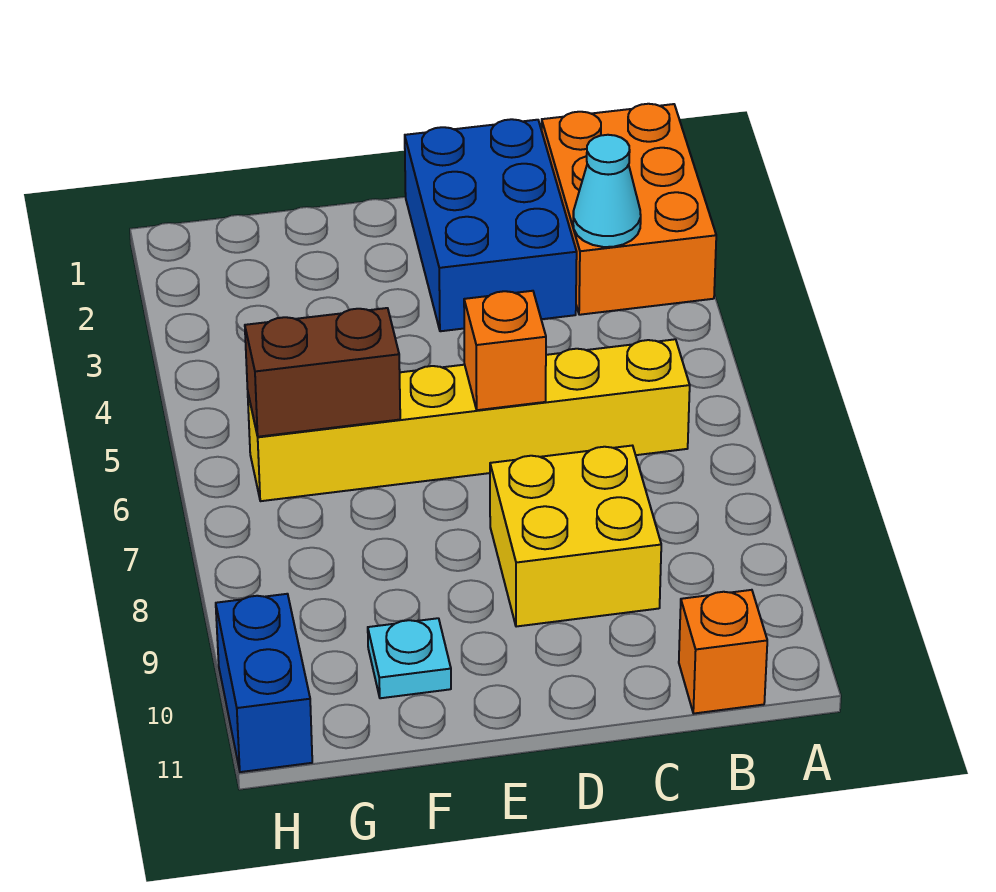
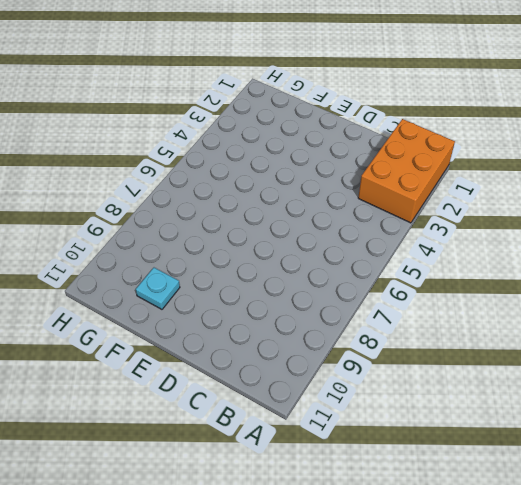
none -> yellow brick B6:G6 level 1
none -> orange brick B11 level 1

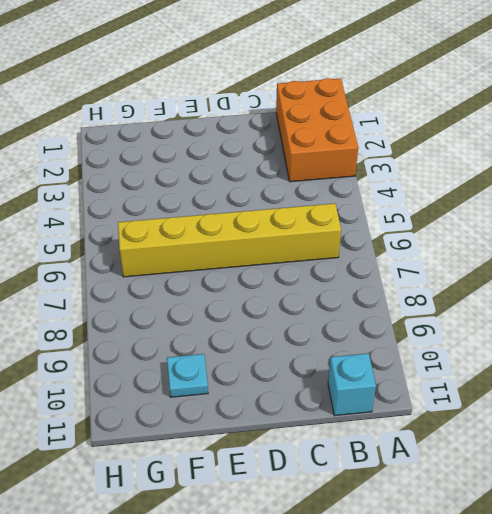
cyan brick B11 level 1 -> orange brick B11 level 1
none -> blue brick C1:D3 level 1
none -> yellow brick C8:D9 level 1

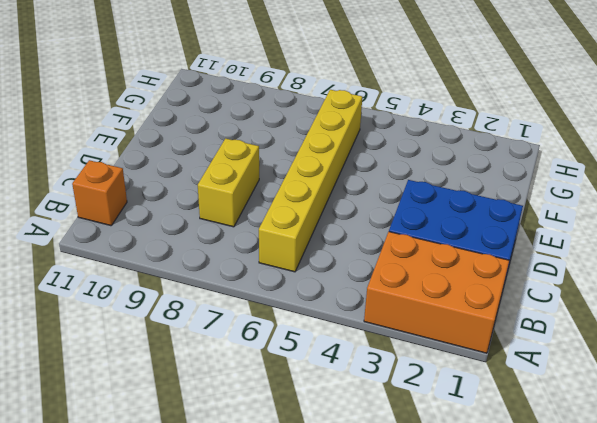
yellow brick C8:D8 level 1 -> yellow brick C8:D9 level 1
none -> cyan plate F10 level 1
none -> blue brick H10:H11 level 1

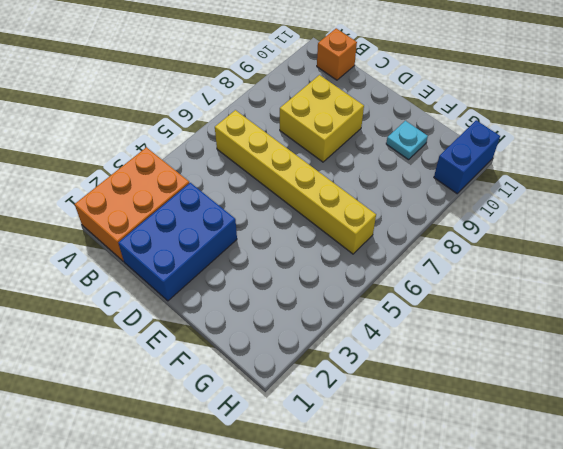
none -> cyan cone B3 level 2
none -> orange brick D6 level 2

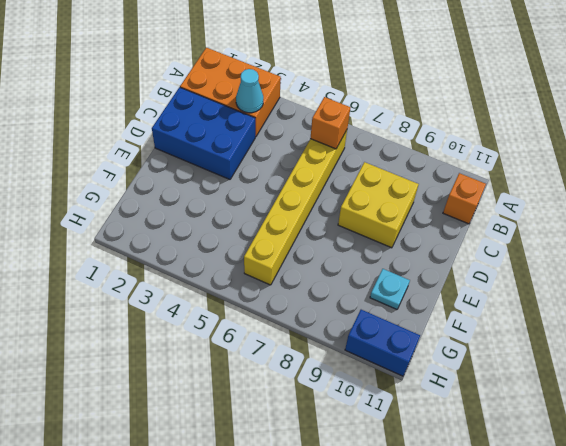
orange brick B6 level 2 -> orange brick D6 level 2
none -> brown brick F6:G6 level 2

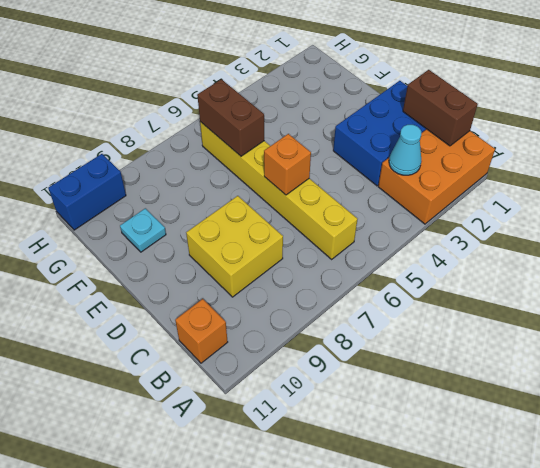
brown brick B1:C1 level 2 -> none

